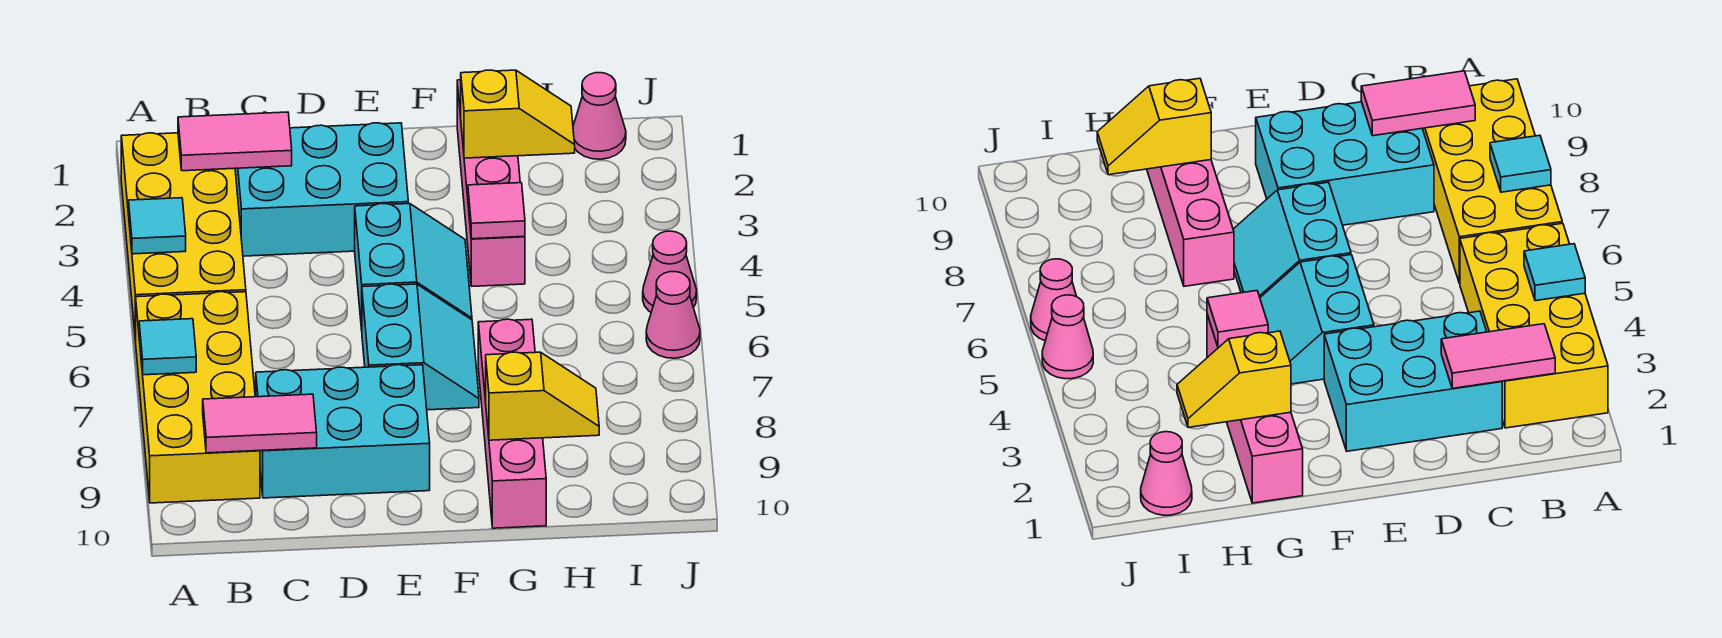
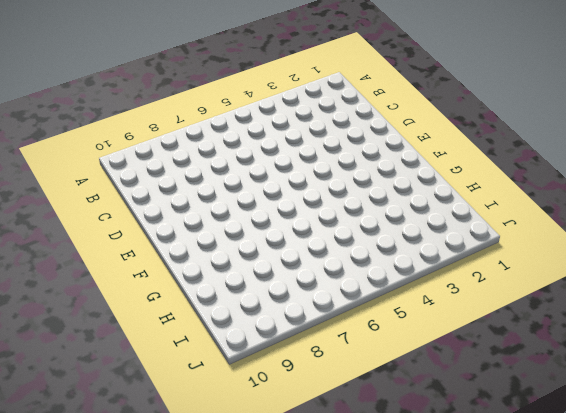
none -> yellow brick A2:B5 level 1
none -> yellow brick A6:B9 level 1
none -> cyan brick C2:E3 level 1

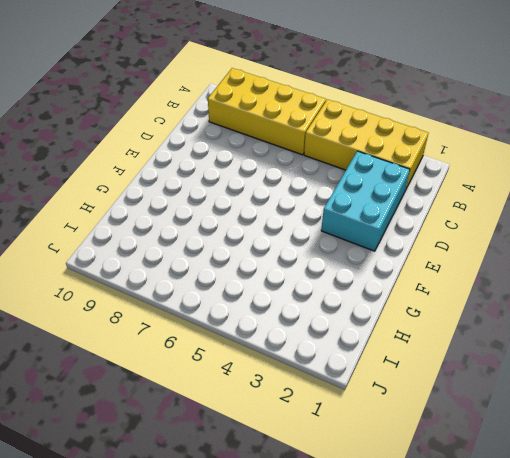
none -> cyan brick C8:E9 level 1
none -> cyan slope E4:F5 level 1 top E
none -> cyan slope E6:F7 level 1 top E

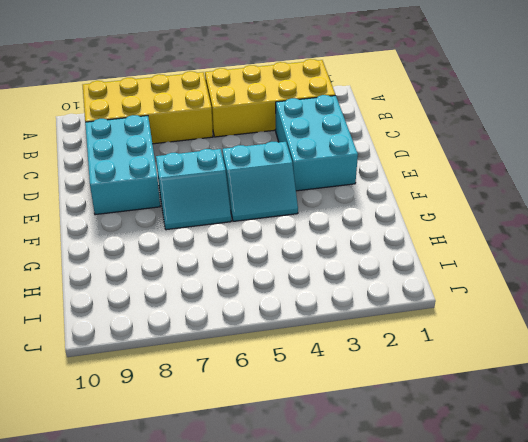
none -> pink brick G1:G4 level 1
none -> pink brick G7:G10 level 1
none -> pink cone I1 level 1

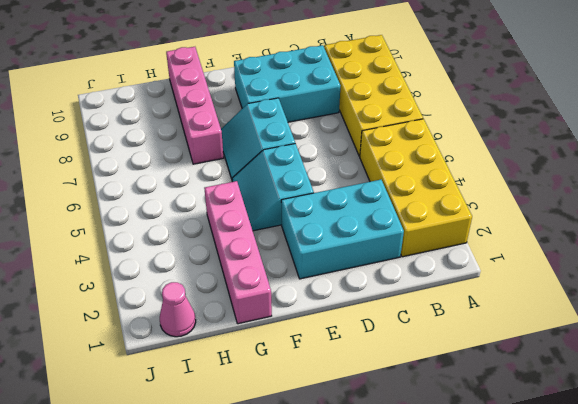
none -> pink cone J5 level 1
none -> pink cone J6 level 1
none -> cyan tile A4 level 2

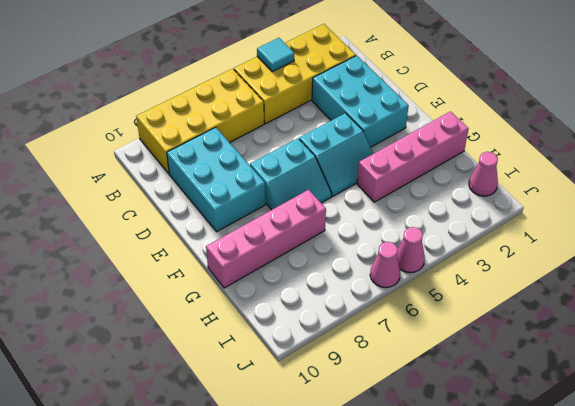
none -> cyan tile A7 level 2
none -> pink tile B2:C2 level 2
none -> pink tile B9:C9 level 2

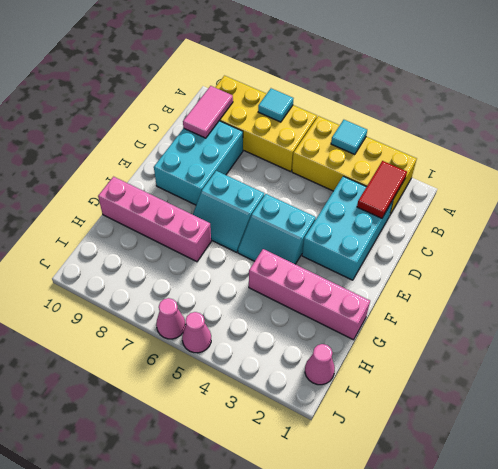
red tile B2:C2 level 2 -> pink tile B2:C2 level 2
none -> yellow slope G2:H2 level 2 top G
none -> pink tile G4 level 2
none -> yellow slope G9:H9 level 2 top G

